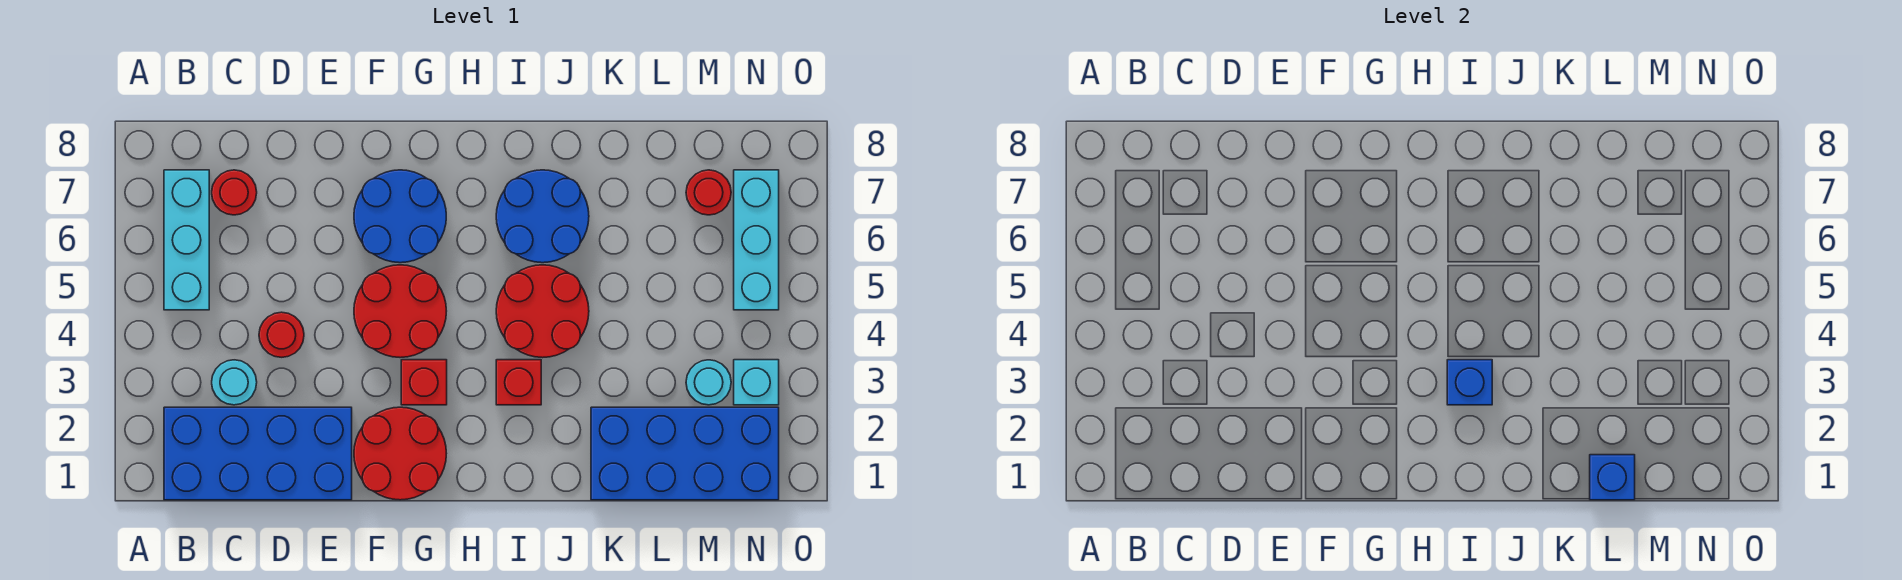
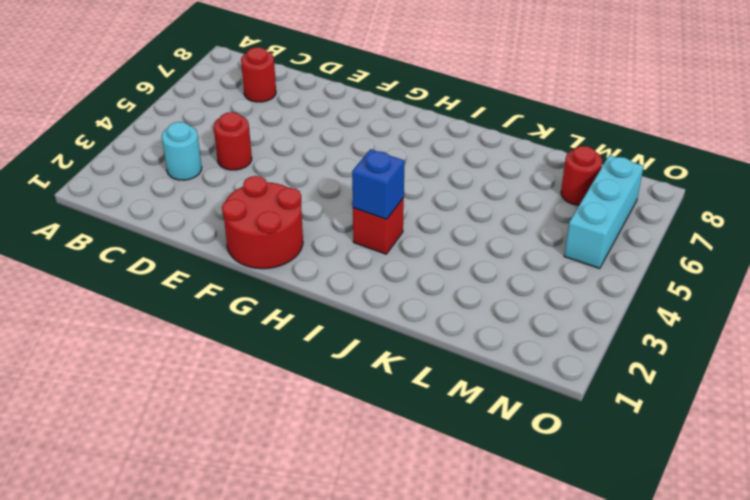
none -> blue brick B1:E2 level 1
none -> cyan brick B5:B7 level 1
none -> red round brick F4:G5 level 1

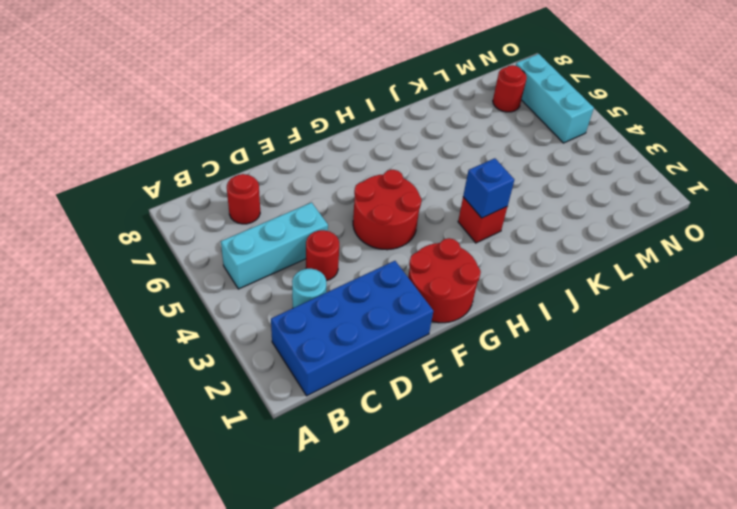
cyan brick B5:D5 level 1 -> cyan brick B5:B7 level 1
none -> blue round brick F6:G7 level 1
none -> red brick G3 level 1
none -> red round brick I4:J5 level 1

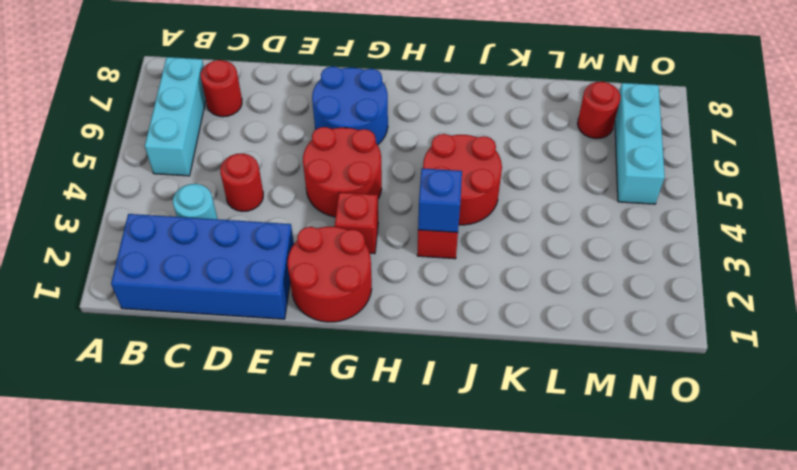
none -> blue round brick I6:J7 level 1
none -> blue brick K1:N2 level 1
none -> cyan round brick M3 level 1

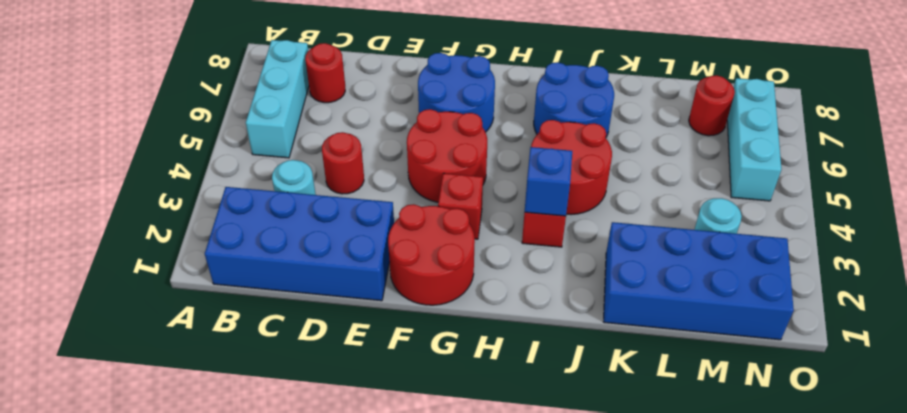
none -> cyan brick N3 level 1
none -> blue brick L1 level 2

